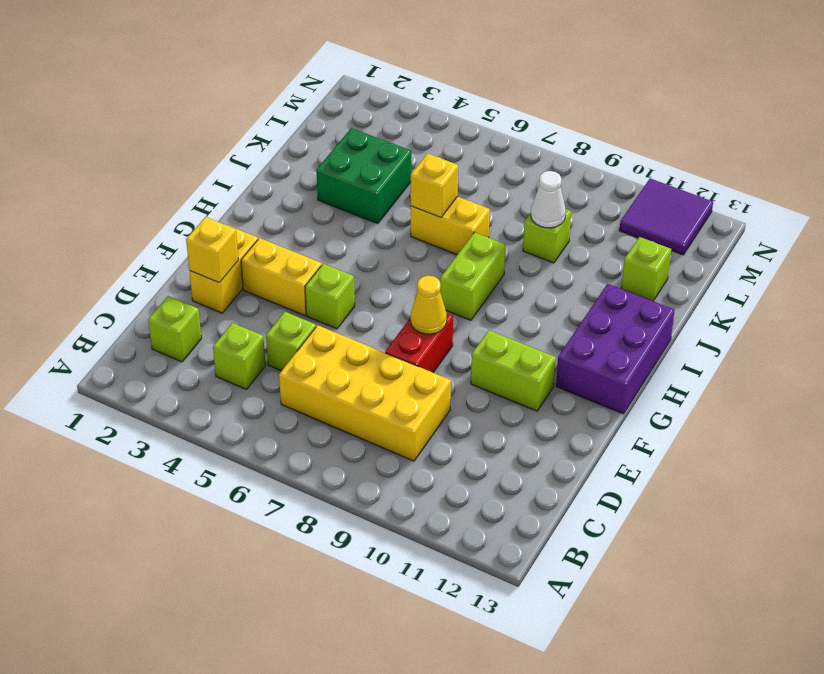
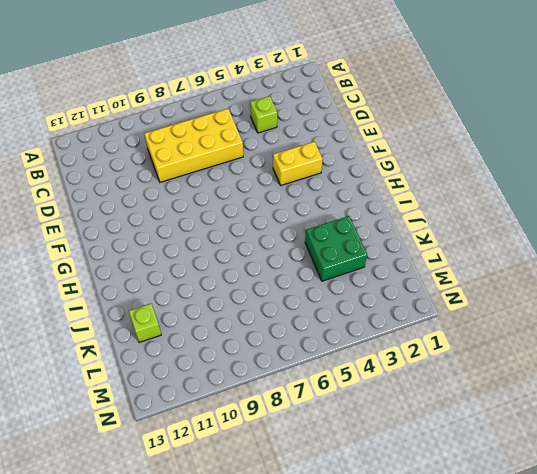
none -> lime brick C2 level 1
none -> lime brick D5 level 1
none -> yellow brick E2:F2 level 1

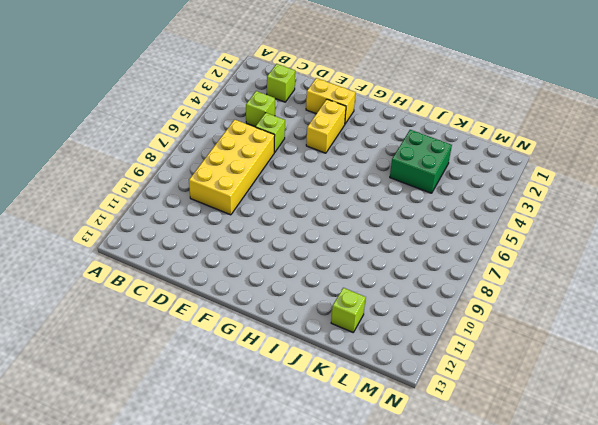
none -> red brick E8:F8 level 1
none -> lime brick F5 level 1
none -> lime brick F10:F11 level 1

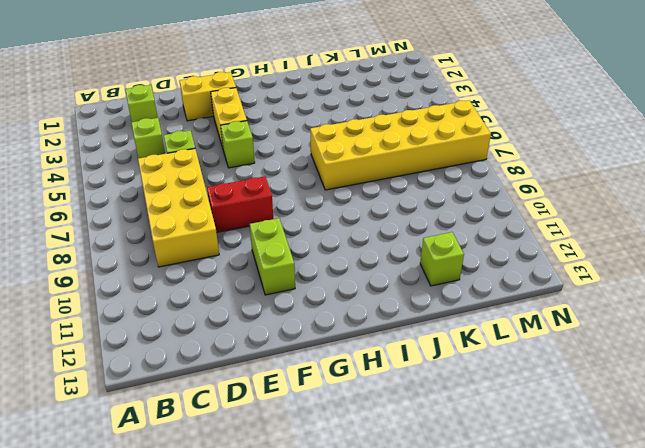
yellow brick I6:N7 level 1 -> yellow brick J6:J7 level 1
none -> purple brick G12:I13 level 1
none -> lime brick H8:I8 level 1
none -> green brick J3:K4 level 1

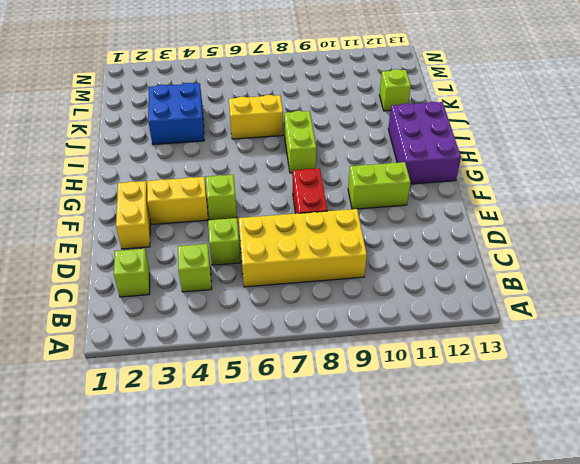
blue brick J3:K4 level 1 -> green brick J3:K4 level 1
none -> lime brick K9 level 1
none -> purple tile M11:N12 level 1
none -> yellow brick E2 level 2

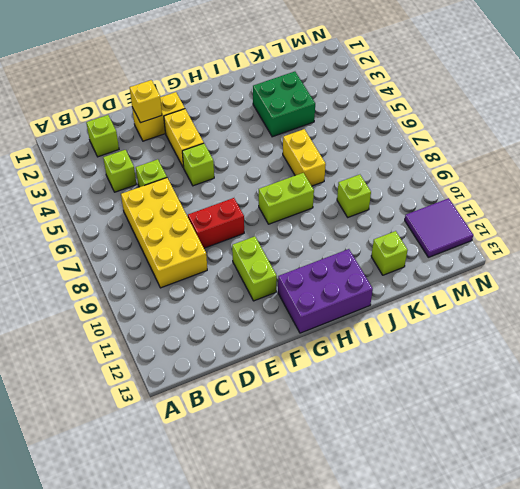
none -> yellow cone F8 level 2
none -> yellow brick J6 level 2
none -> white cone K9 level 2

